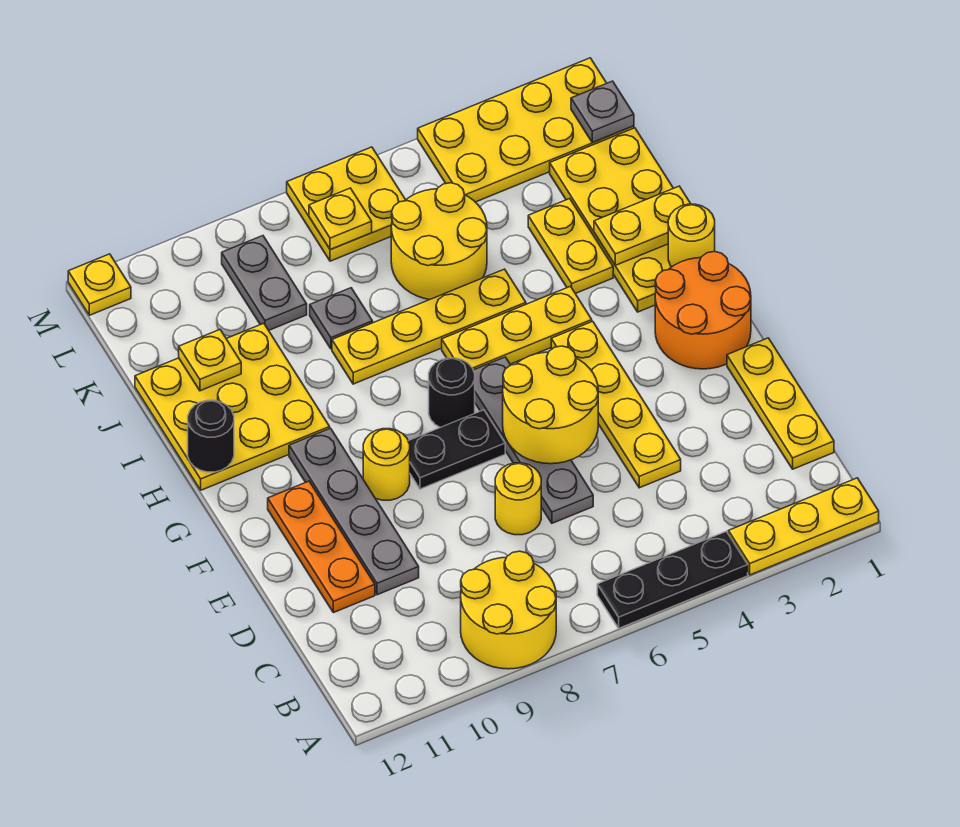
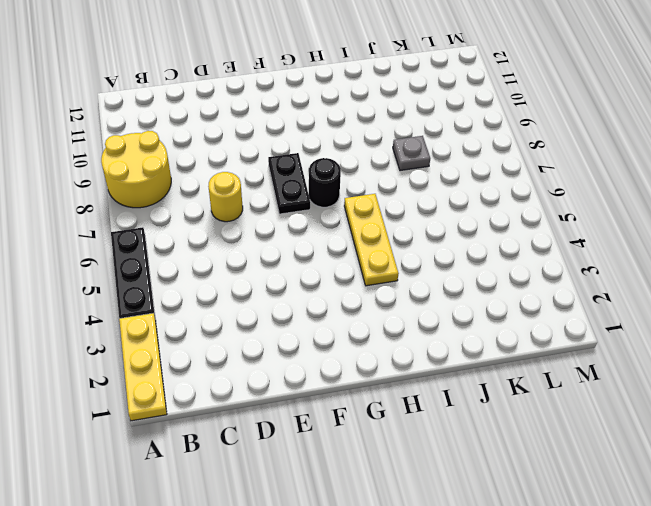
none -> yellow plate C1:E1 level 1
none -> yellow plate D4:G4 level 1
none -> grey plate D6:G6 level 1
none -> grey plate D10:G10 level 1

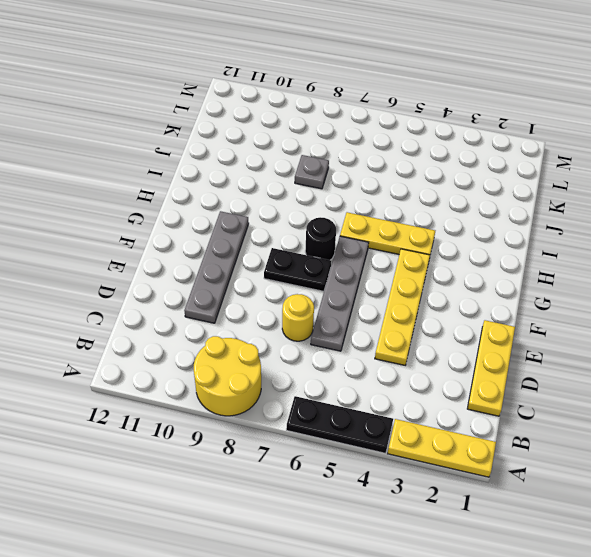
none -> orange plate D11:F11 level 1
none -> orange round brick F1:G2 level 1
none -> yellow round brick F9 level 1
none -> yellow plate H1:K2 level 1

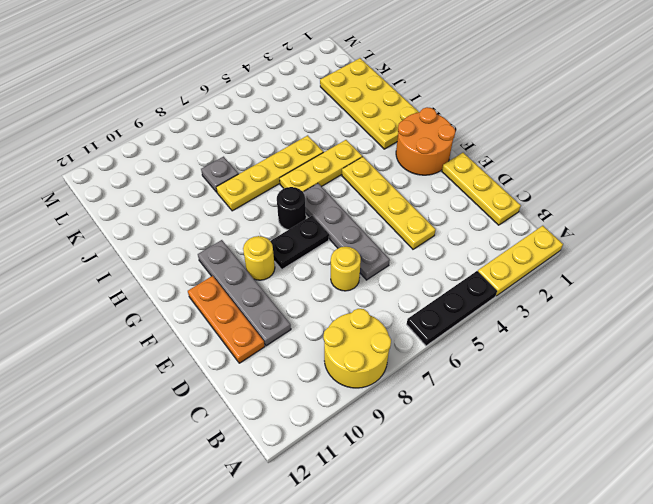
none -> yellow plate H10:J12 level 1
none -> yellow plate I3:J3 level 1
none -> yellow round brick J5:K6 level 1
none -> grey plate K9:L9 level 1

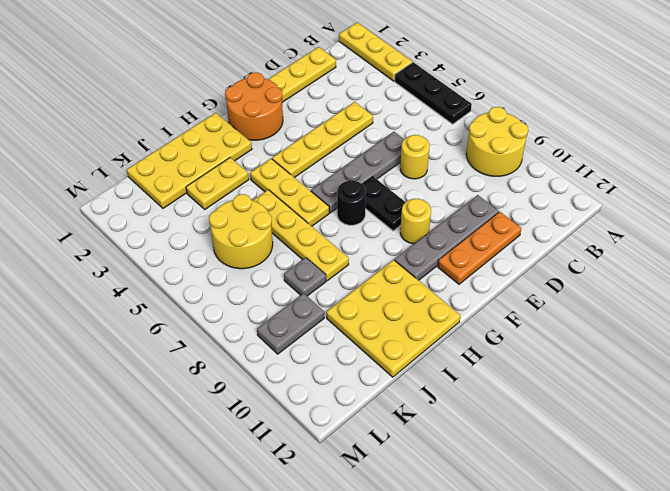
none -> yellow plate L1:M4 level 1
none -> yellow plate L6:M7 level 1
none -> yellow plate M12 level 1
none -> yellow round brick E5:F6 level 2

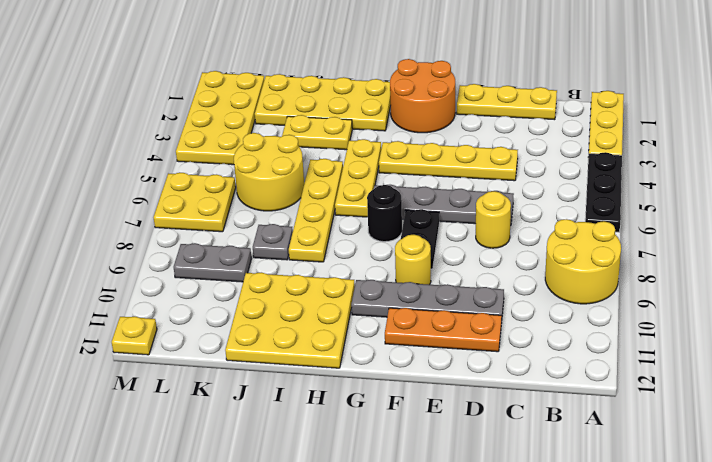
none -> yellow round brick E5:F6 level 2
none -> yellow round brick H1 level 2
none -> black round brick H12 level 2
none -> yellow plate I1:I2 level 2

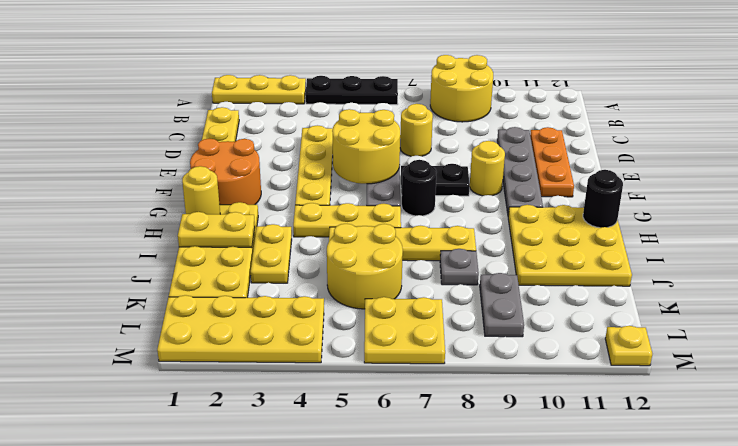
none -> yellow plate J11 level 2
none -> grey plate L1 level 2
none -> yellow plate L7 level 2

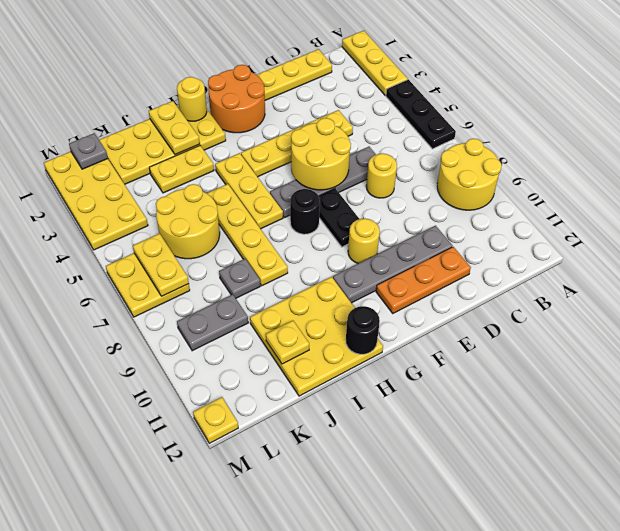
yellow plate L6:L7 level 2 -> yellow plate L7 level 2

